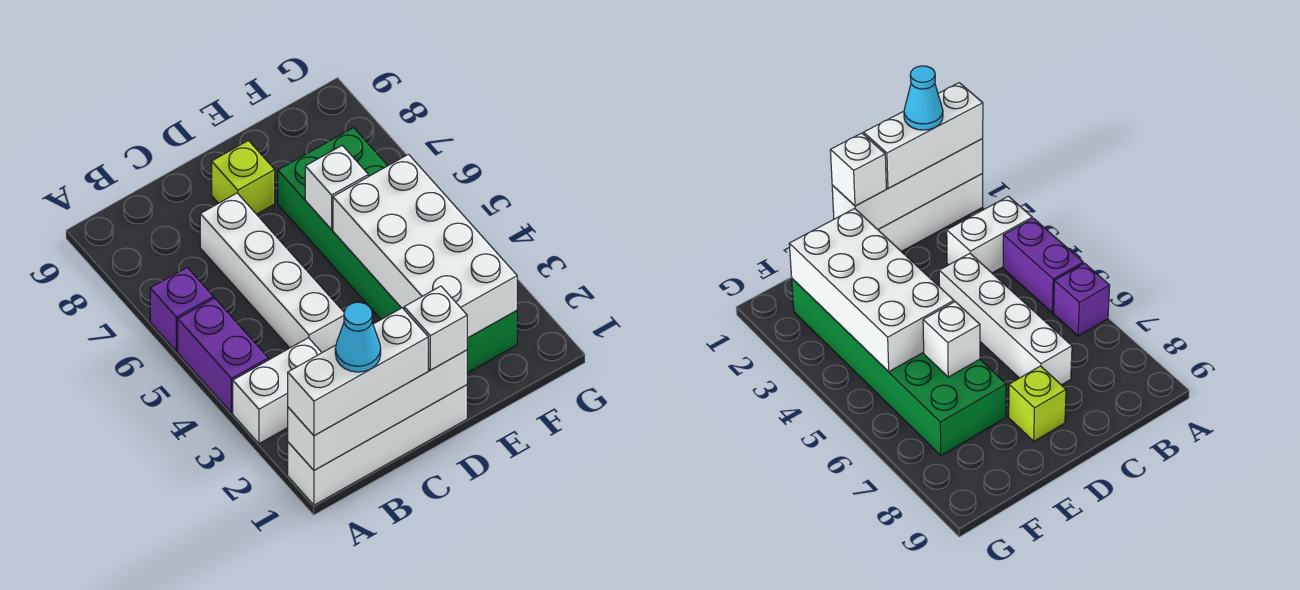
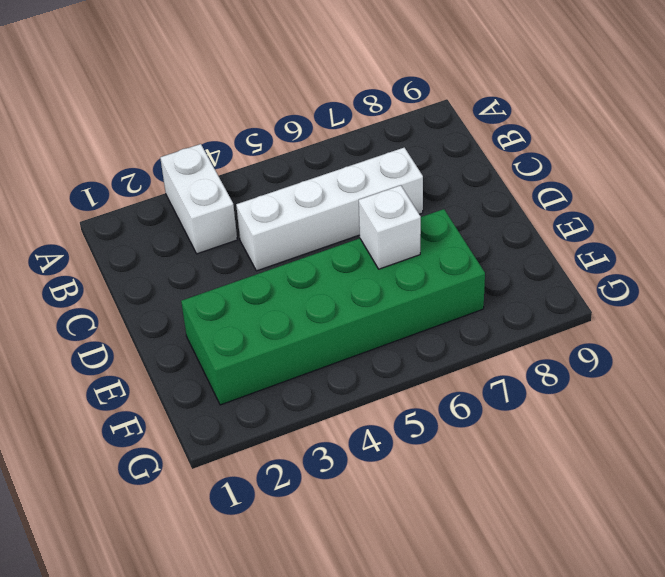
none -> white brick A1:D1 level 1
none -> purple brick A4:A5 level 1
none -> purple brick A6 level 1

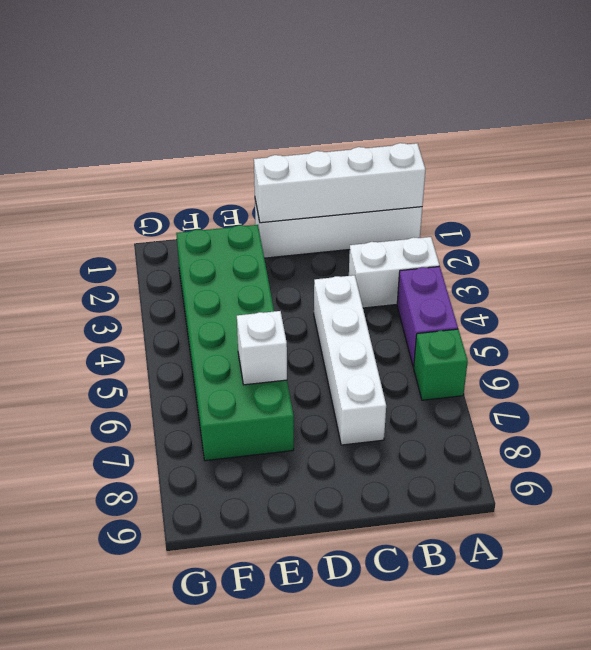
green brick A6 level 1 -> purple brick A6 level 1
none -> lime brick D8 level 1
none -> white brick E2:F5 level 2
none -> white brick A1:C1 level 3

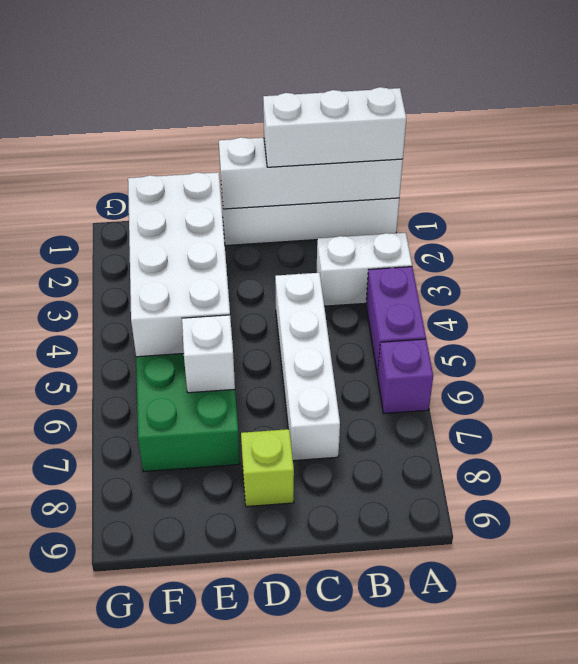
none -> white brick D1 level 3
none -> cyan cone B1 level 4

